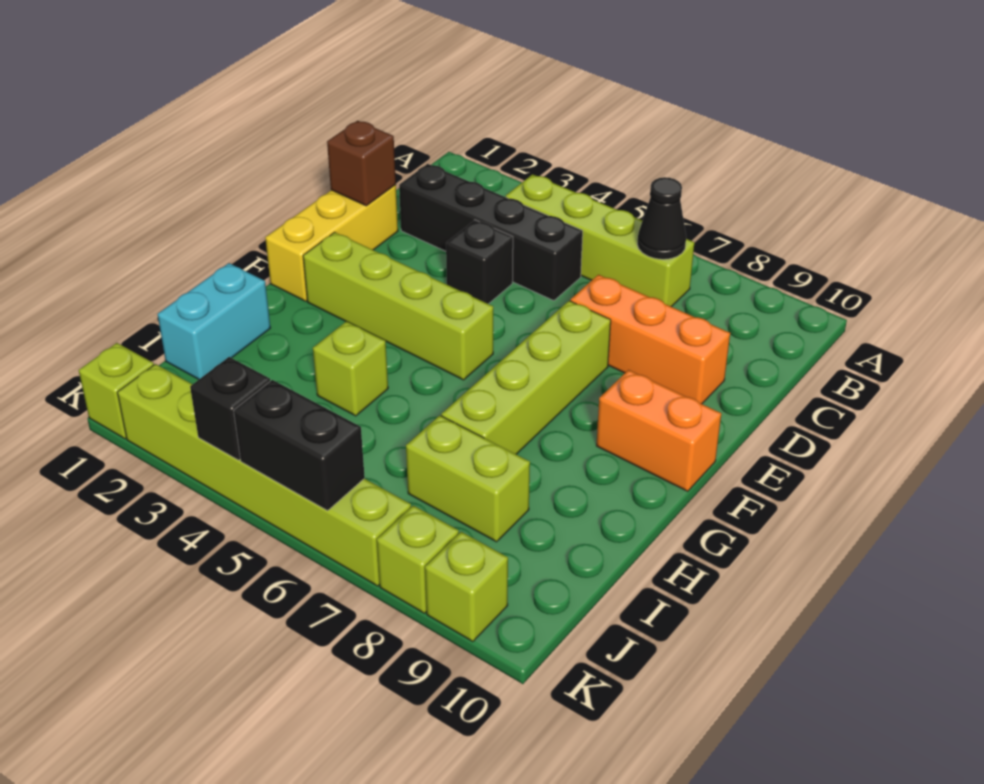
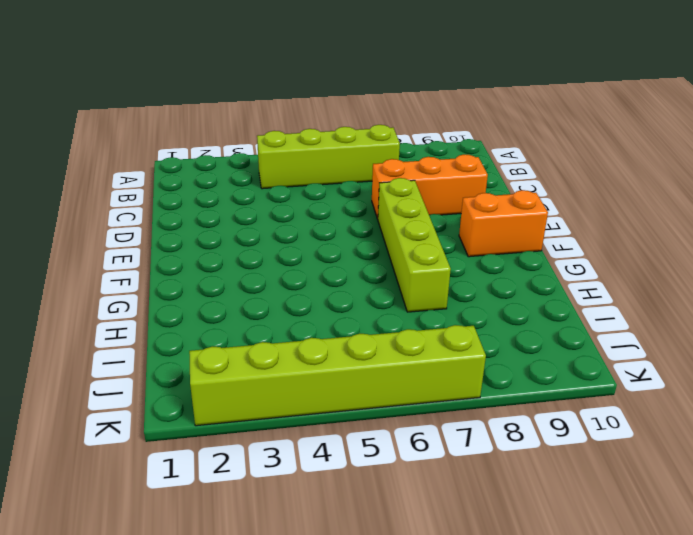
none -> black brick C2:C5 level 1
none -> yellow brick D1:F1 level 1
none -> black brick D4 level 1

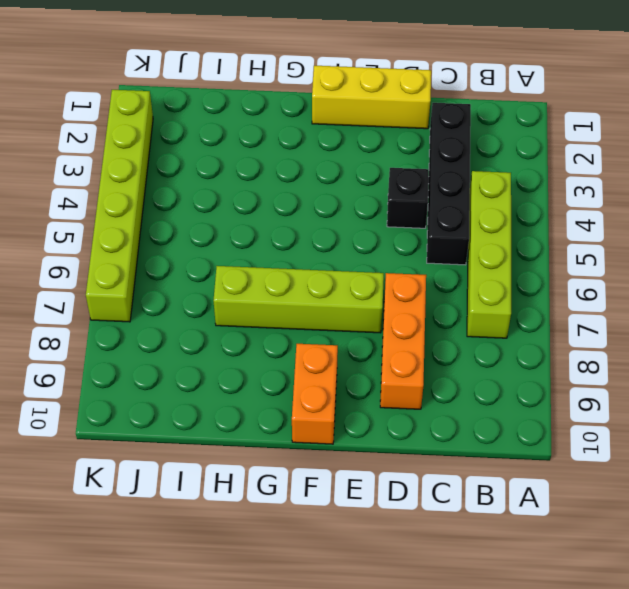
none -> lime brick F2:F5 level 1
none -> cyan brick H1:I1 level 1
none -> lime brick H4 level 1

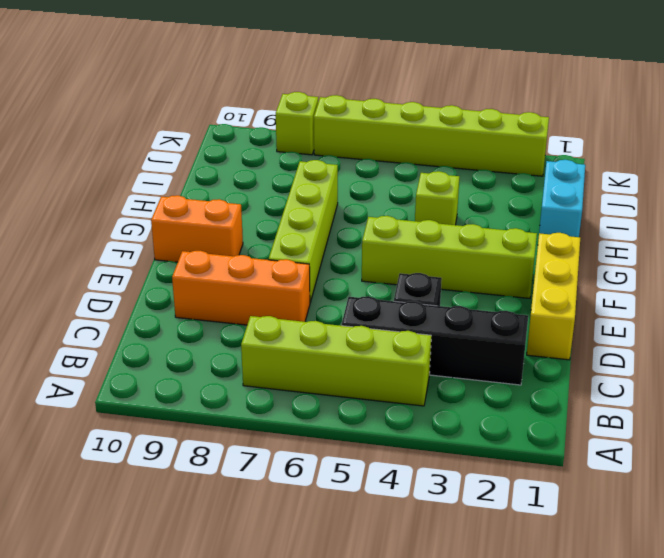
none -> lime brick I7:I8 level 1
none -> lime brick K1 level 1
none -> lime brick K9 level 1

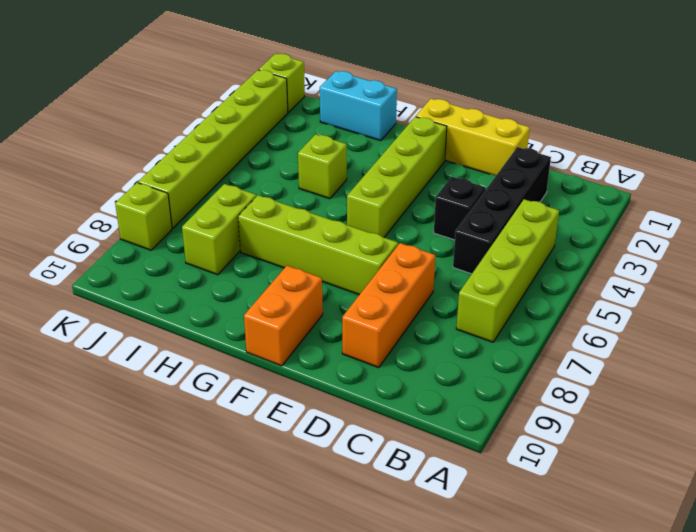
none -> lime brick K9 level 1
none -> black cone B7 level 2
none -> brown brick D1 level 2

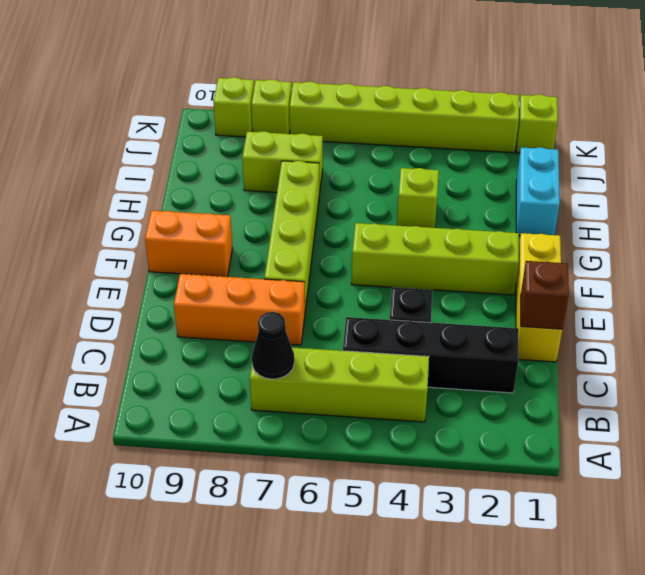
none -> black brick K4 level 2
none -> black brick K5:K6 level 2

